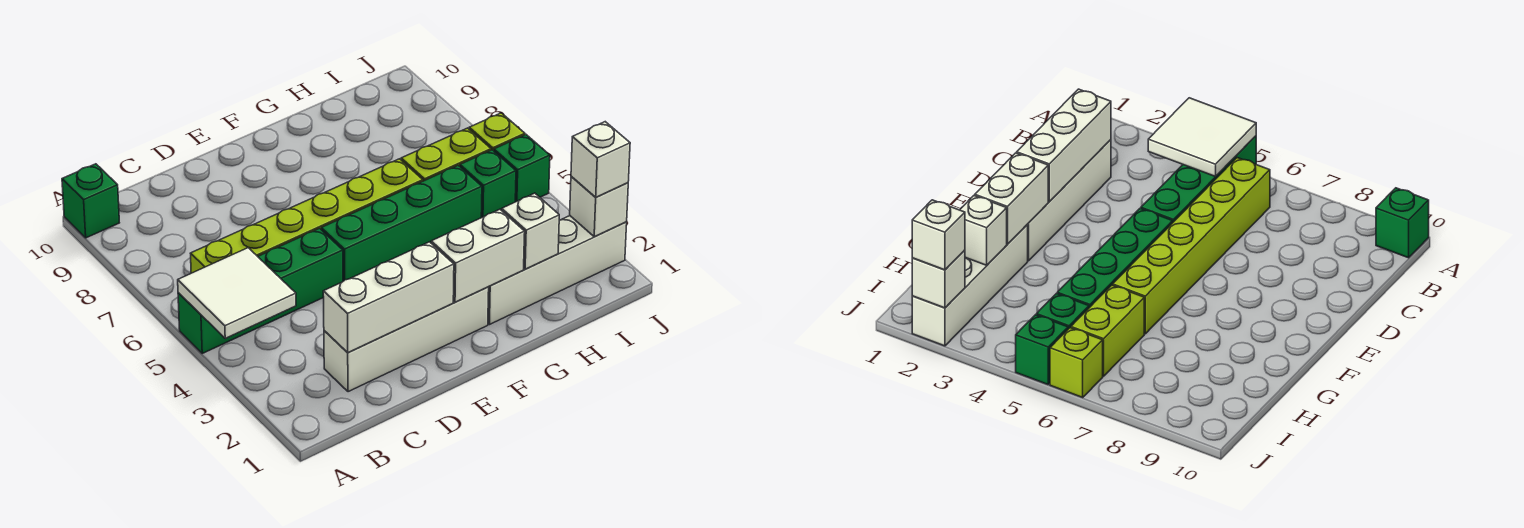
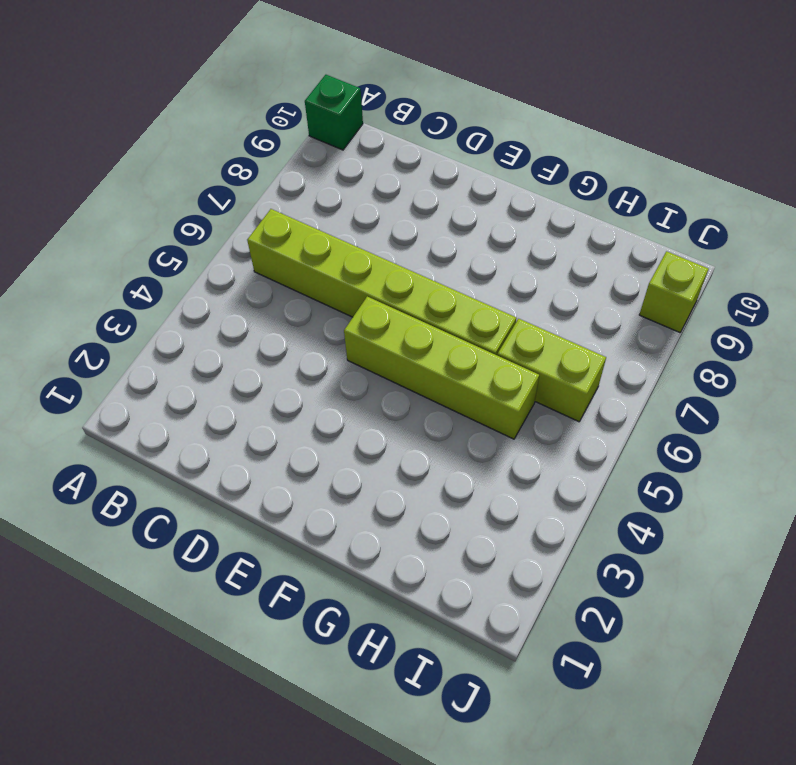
lime brick E5:H5 level 1 -> green brick E5:H5 level 1
lime brick J9 level 1 -> lime brick J6 level 1
none -> green brick A5:D5 level 1
none -> white brick C2:F2 level 1
none -> white brick G2:J2 level 1

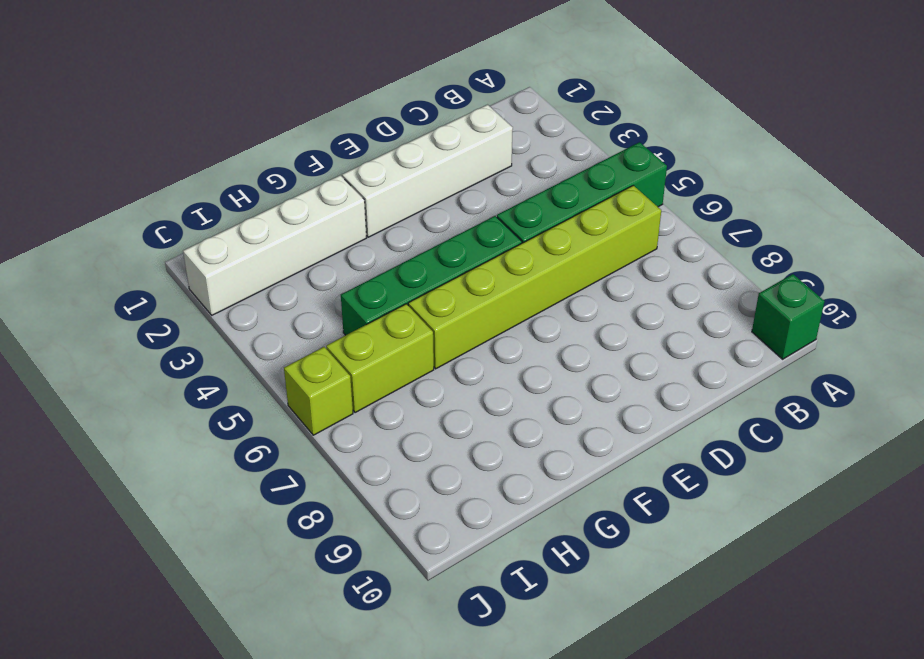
none -> green brick I5 level 1
none -> green brick J5 level 1
none -> white tile A4:B5 level 2

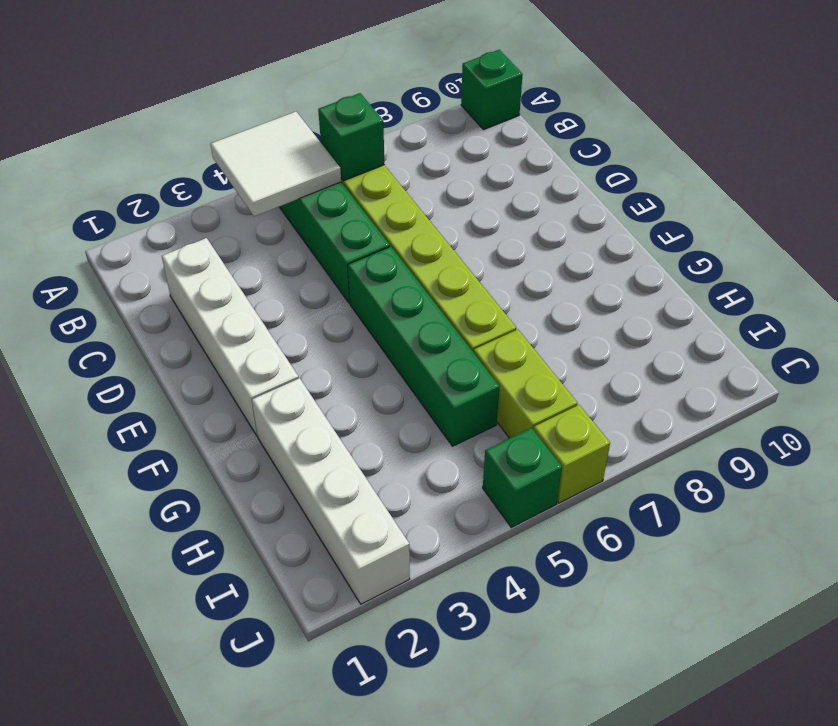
green brick B6 level 2 -> green brick I5 level 1
none -> white brick C2:E2 level 2
none -> white brick F2:G2 level 2
none -> white brick H2 level 2

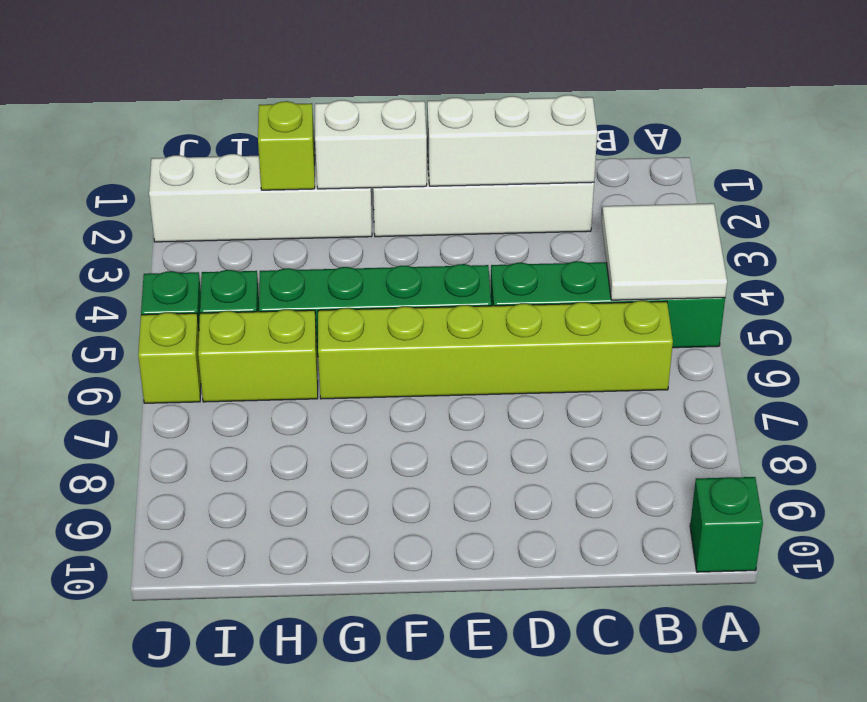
lime brick H2 level 2 -> white brick H2 level 2
none -> white brick J2 level 2
none -> white brick J2 level 3

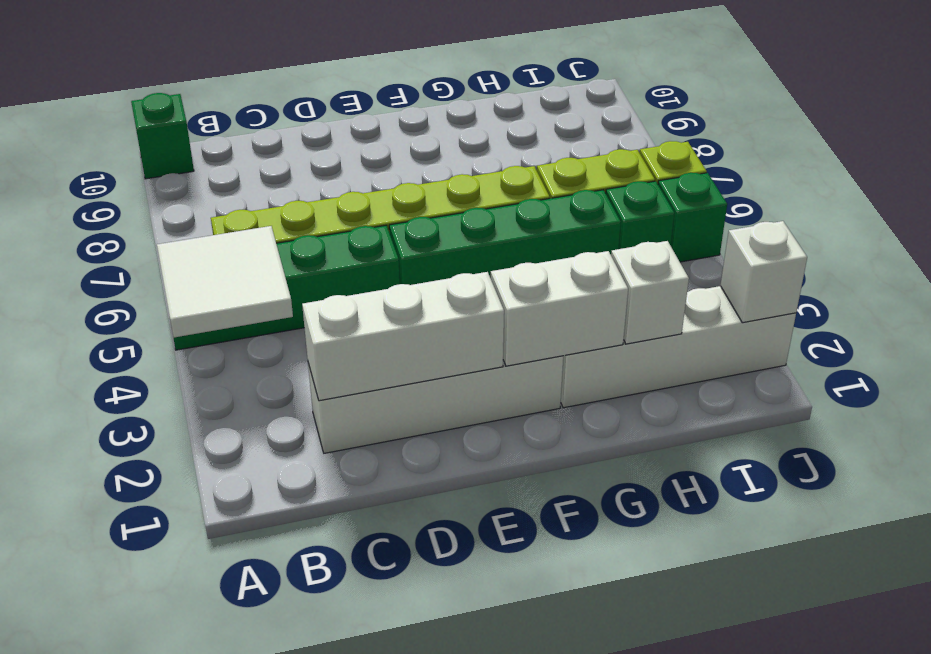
none -> white brick J2 level 3

